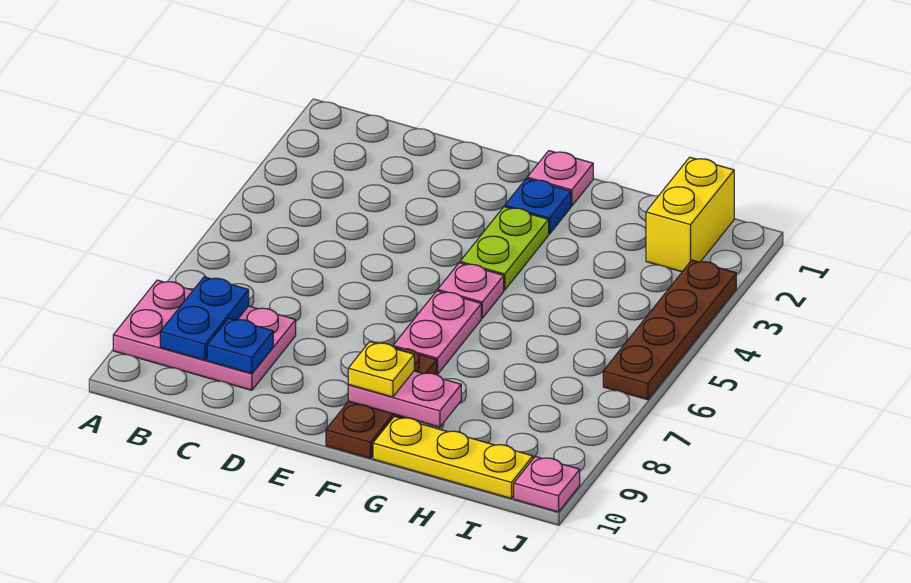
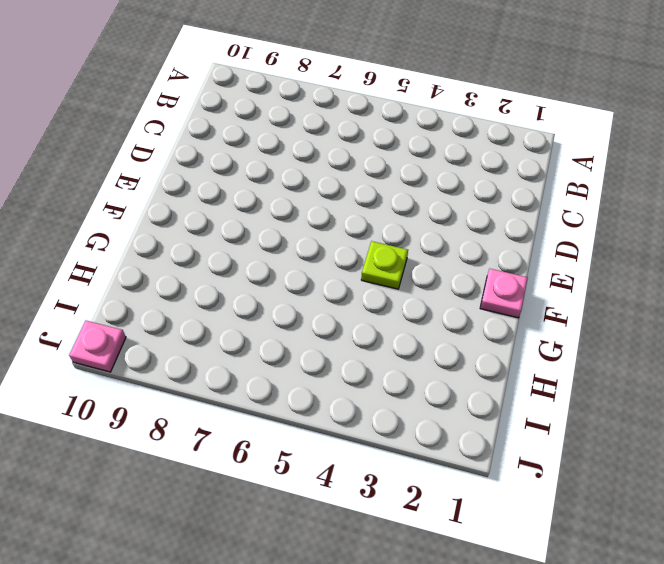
lime plate F4 level 1 -> lime plate F3:F4 level 1
none -> pink plate A8:C9 level 1
none -> blue plate F2 level 1
none -> pink plate F5 level 1

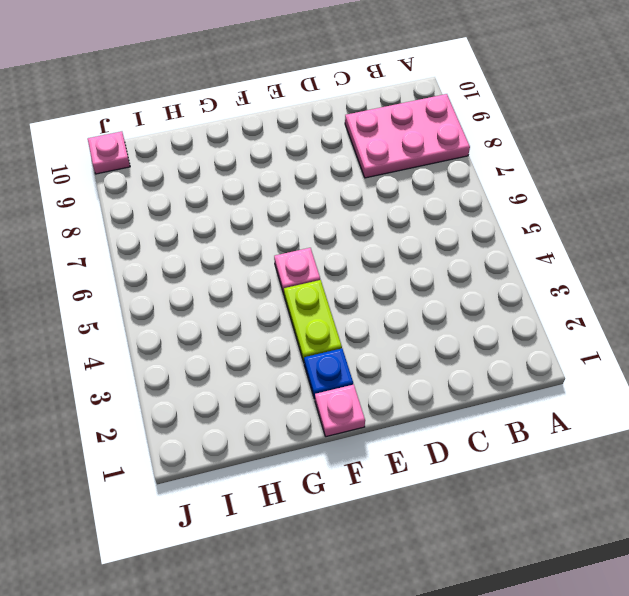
none -> pink plate F6:F7 level 1
none -> brown plate F8:F10 level 1
none -> yellow plate G10:I10 level 1

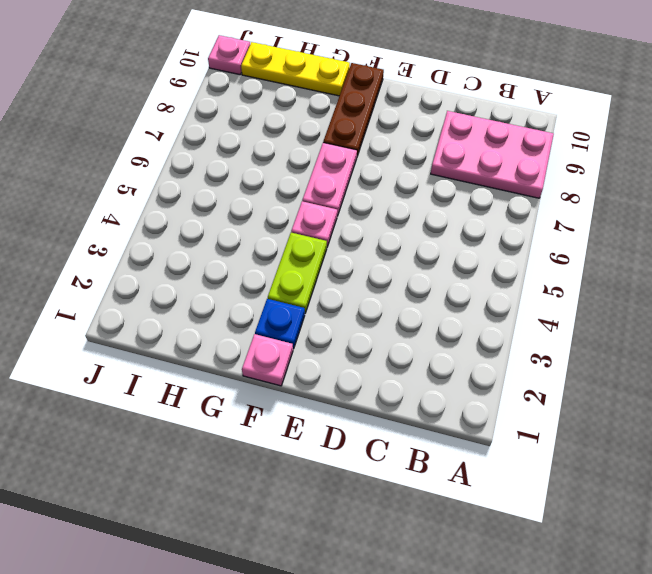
none -> yellow brick I1:I2 level 1
none -> brown plate J3:J6 level 1
none -> blue plate B8:B9 level 2

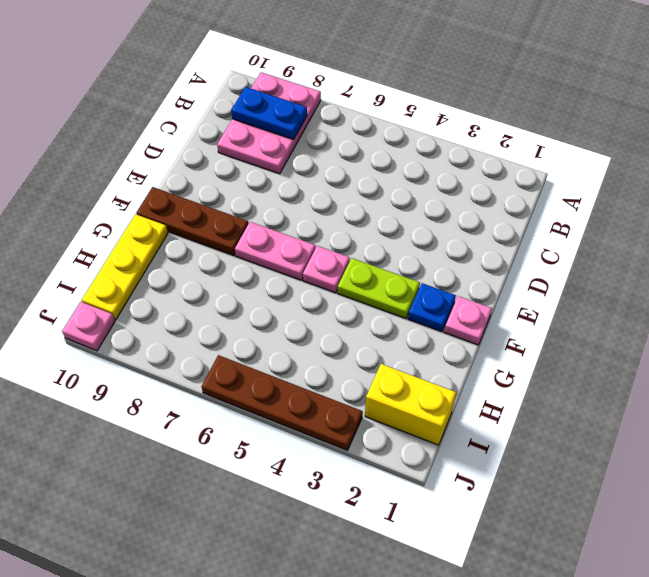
none -> blue plate C9 level 2
none -> pink plate F9:G9 level 2
none -> yellow plate F9 level 3

